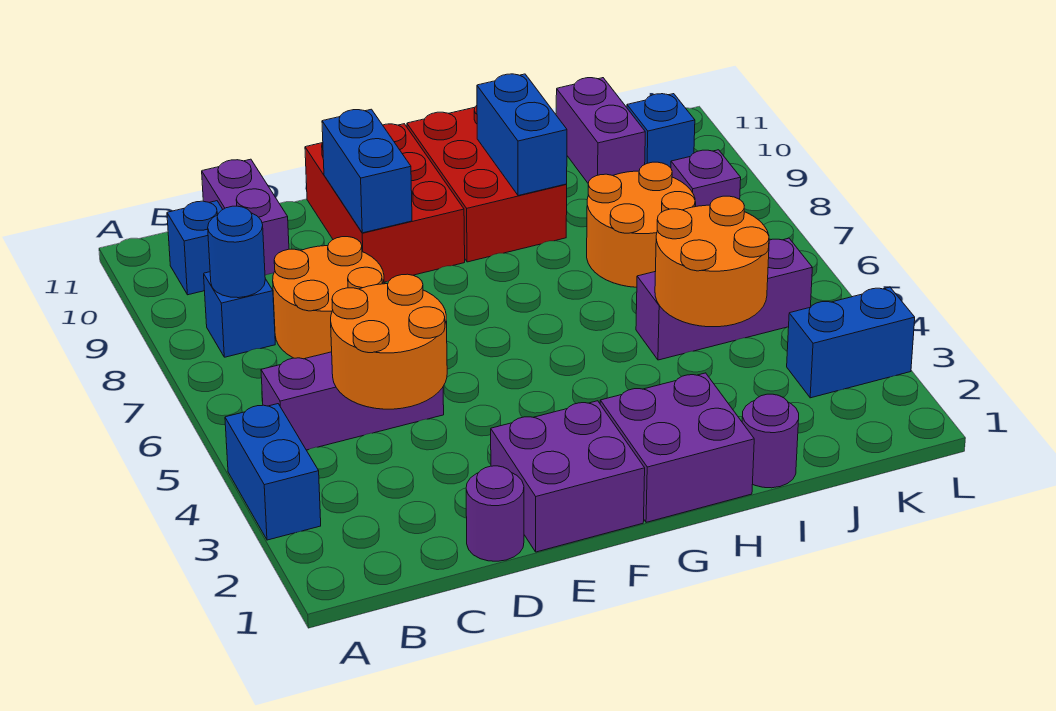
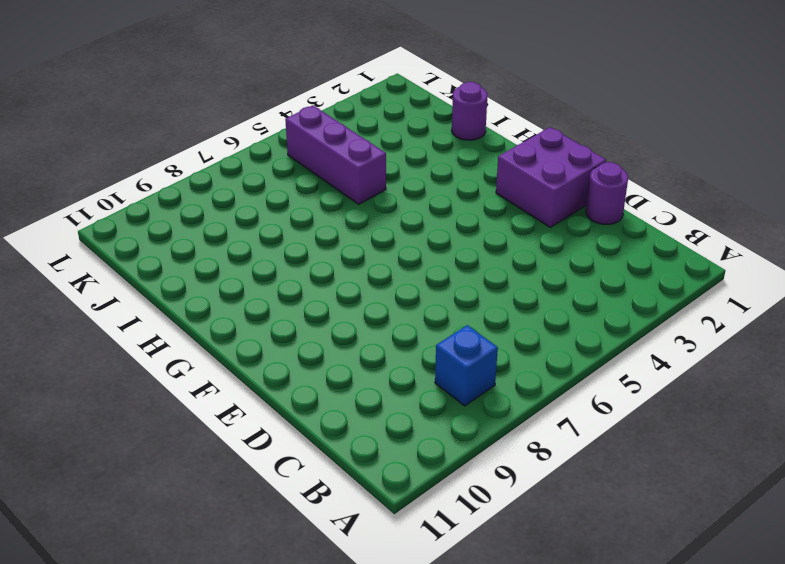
none -> blue brick A3:A4 level 1
none -> purple brick B5:D5 level 1
none -> blue brick B10 level 1

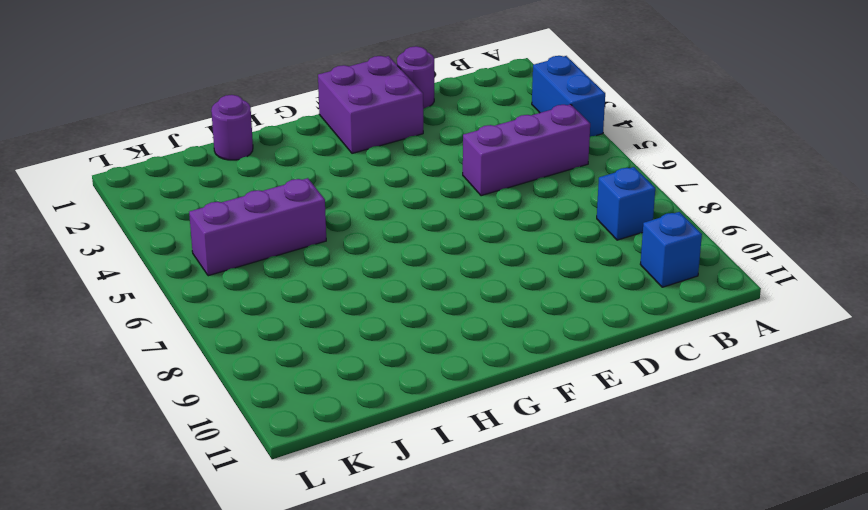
none -> orange round brick C7:D8 level 1
none -> purple brick C10:C11 level 1
none -> red brick E9:F11 level 1

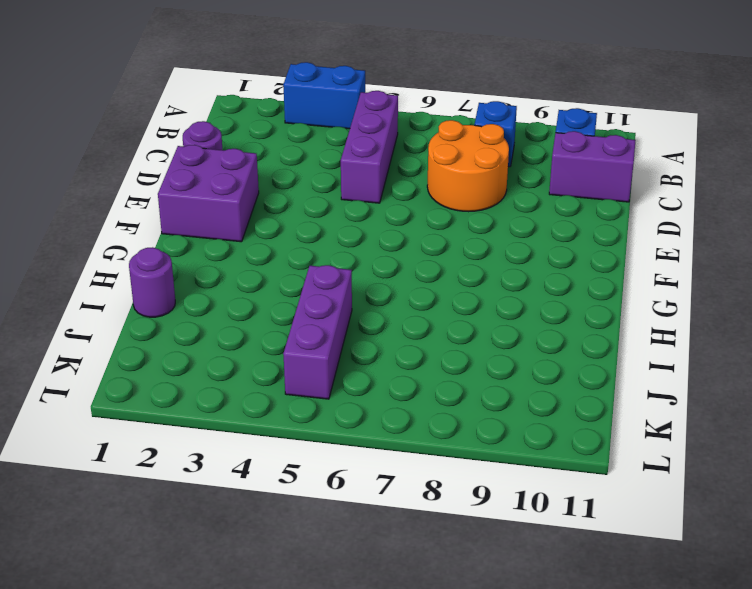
none -> red brick E9:F11 level 1
none -> purple brick G1:H2 level 1
none -> red brick G9:H11 level 1

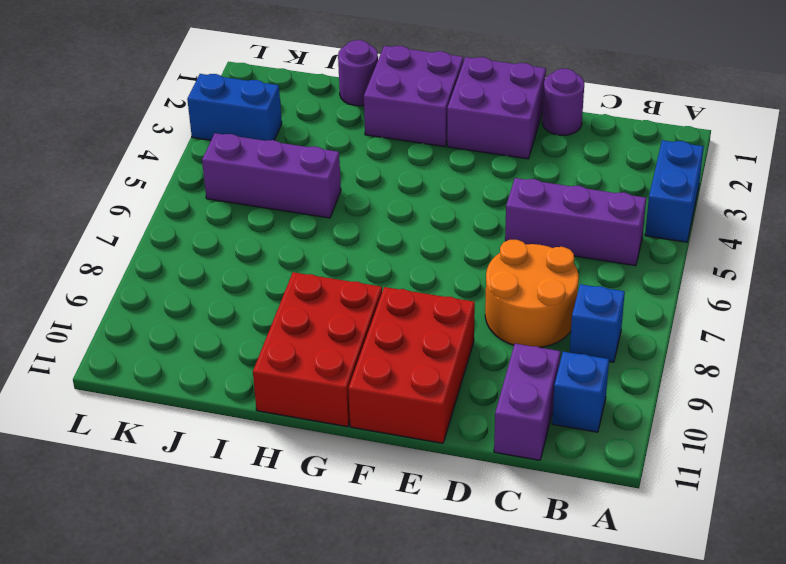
none -> orange round brick I7:J8 level 1
none -> purple brick J10:J11 level 1
none -> purple brick K8 level 1

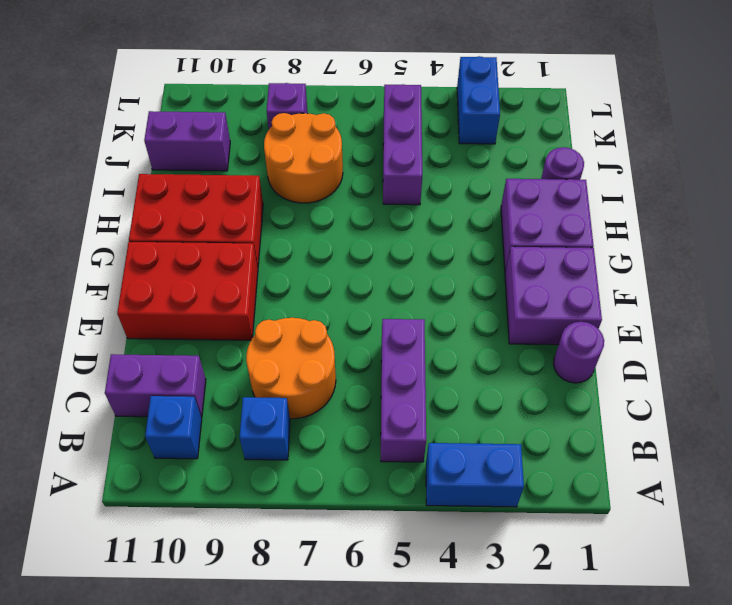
none -> blue brick K10 level 1
none -> blue round brick B8 level 2
none -> orange round brick C4:D5 level 2

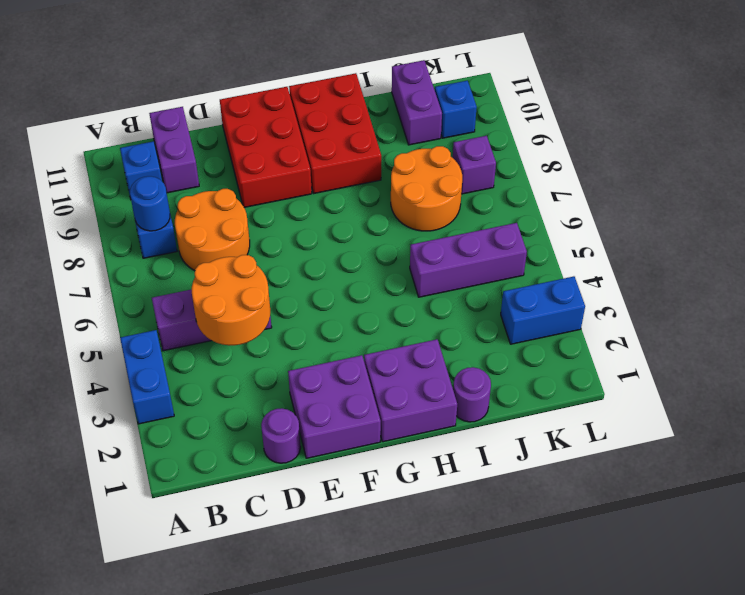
none -> blue brick E9:E10 level 2
none -> blue brick H9:H10 level 2
none -> orange round brick I4:J5 level 2

